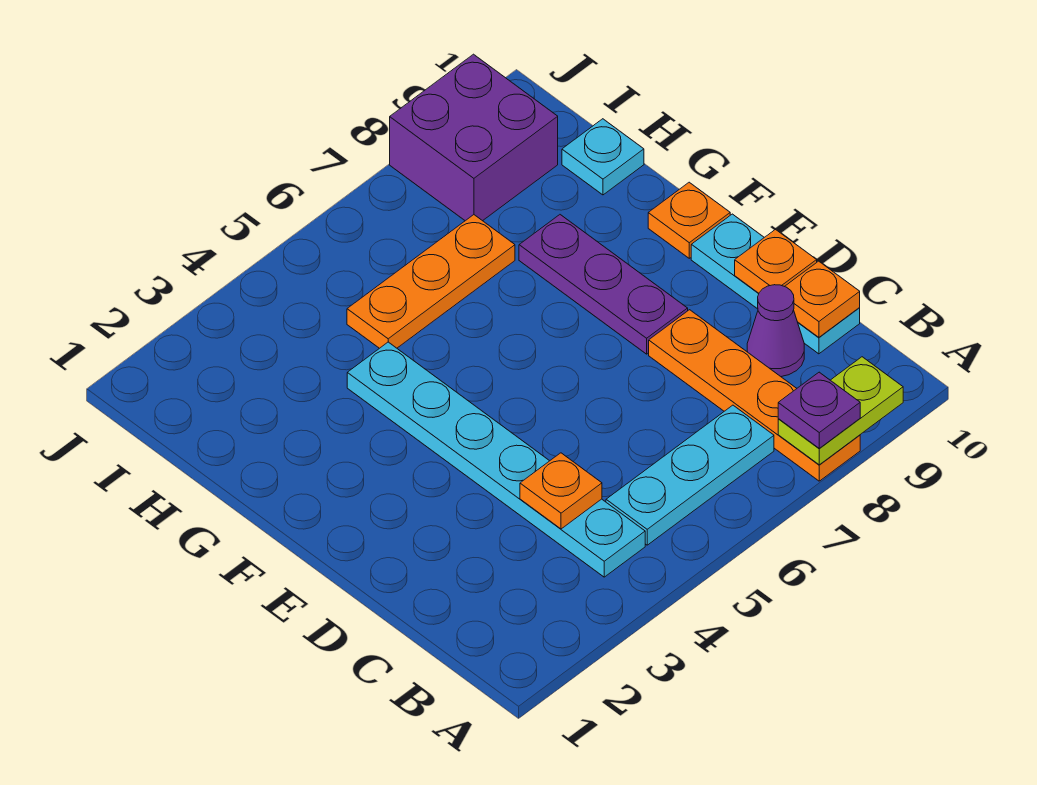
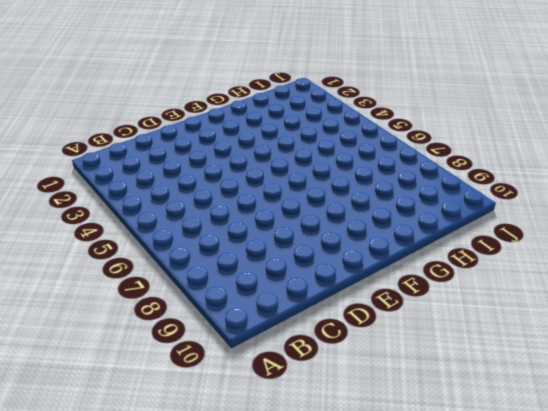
none -> orange plate A8:D8 level 1
none -> cyan plate B4:G4 level 1
none -> cyan plate B5:B7 level 1

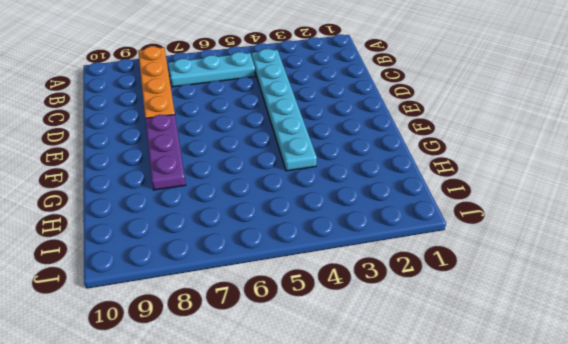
none -> purple cone C9 level 1
none -> cyan plate C10:E10 level 1
none -> orange plate F10 level 1

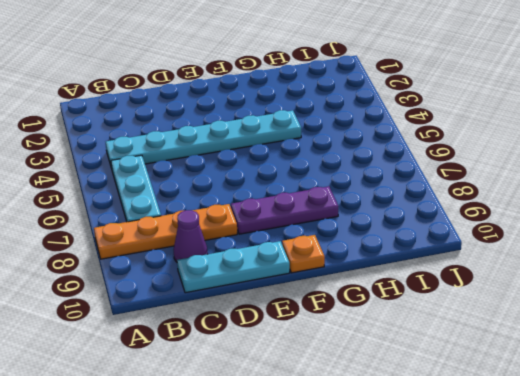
none -> orange plate H5:H7 level 1
none -> cyan plate H10 level 1
none -> purple brick I8:J9 level 1

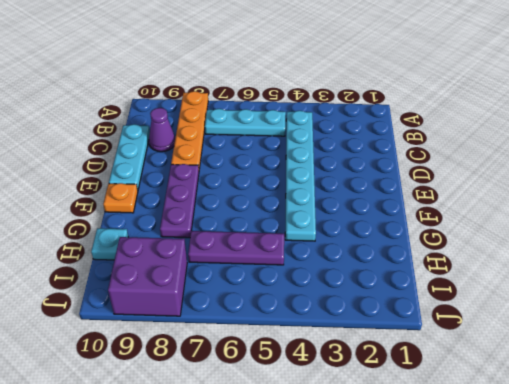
purple plate H5:H7 level 1 -> orange plate H5:H7 level 1
none -> lime plate A8:A9 level 2
none -> orange plate C4 level 2
none -> orange plate C10 level 2

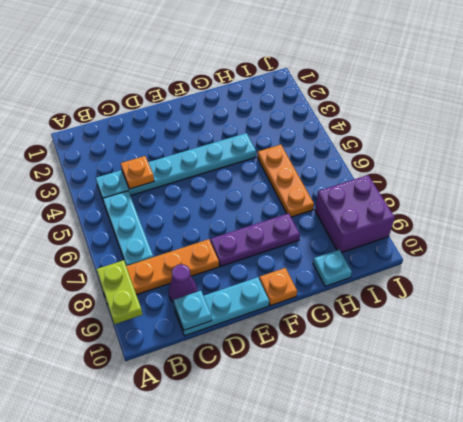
cyan plate C10 level 2 -> orange plate C10 level 2
none -> orange plate D10 level 2
none -> purple plate A8 level 3

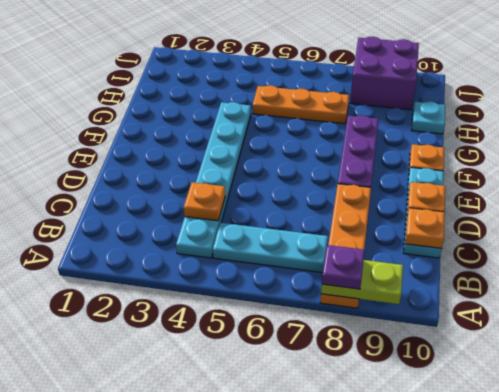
none -> purple cone C9 level 1

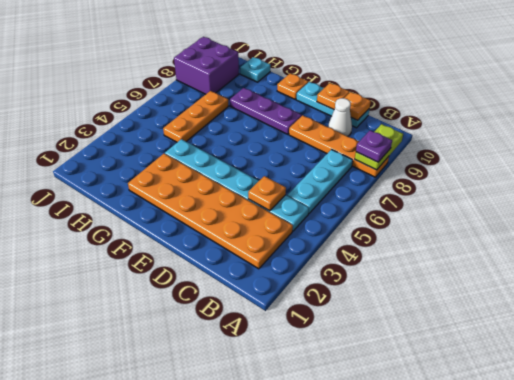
orange plate B2:G3 level 1 -> none
white cone C9 level 1 -> purple cone C9 level 1

